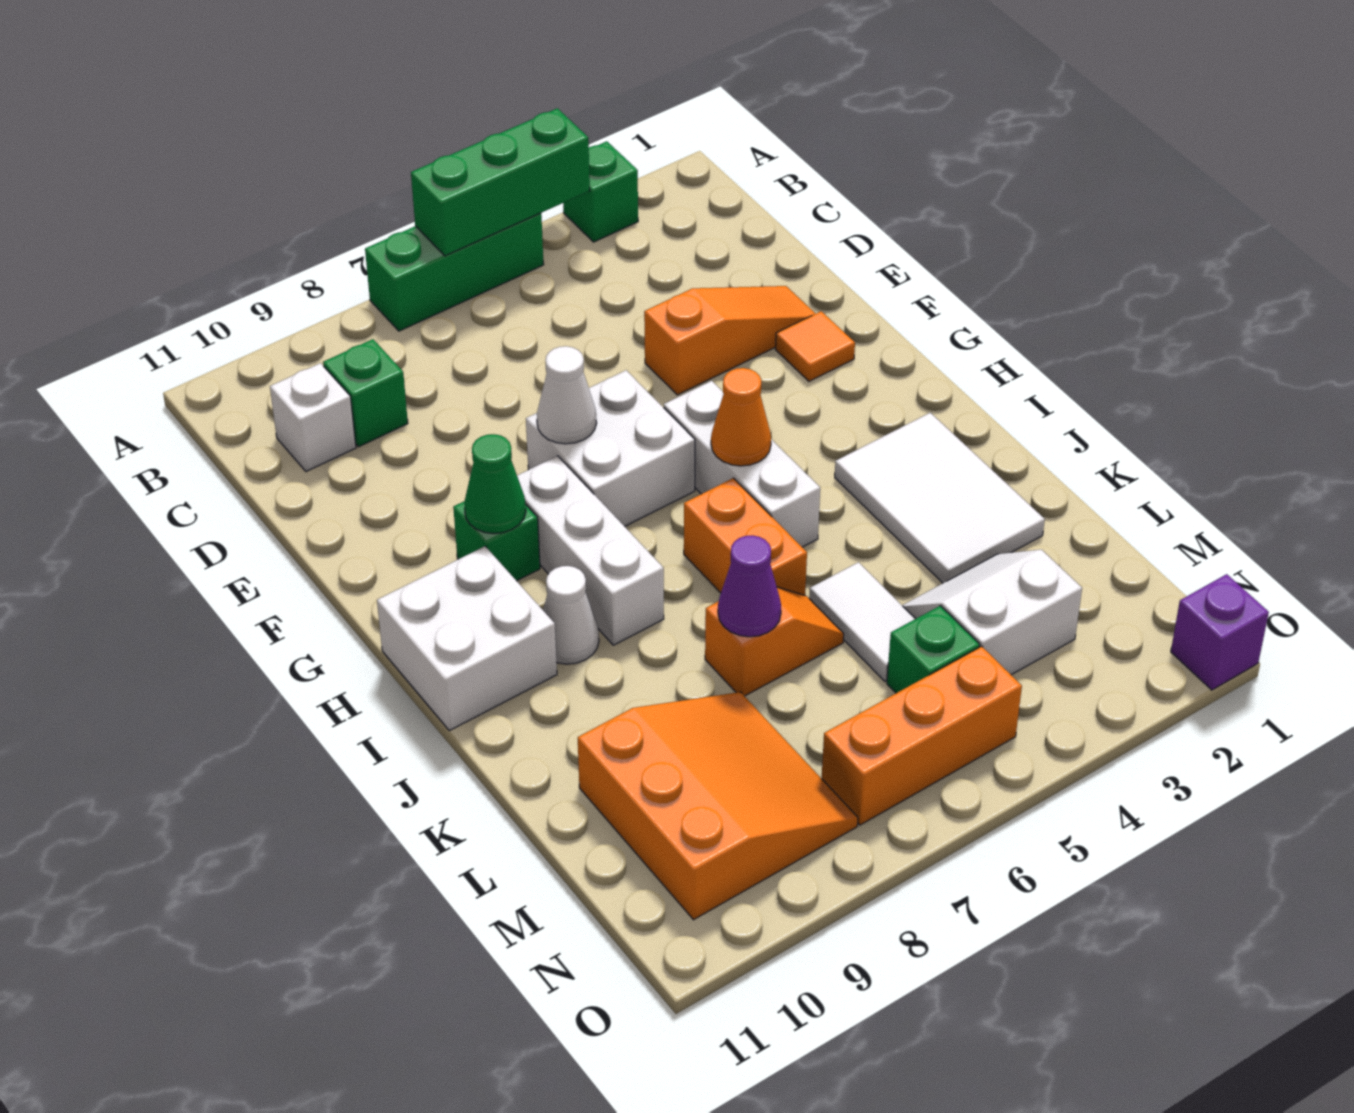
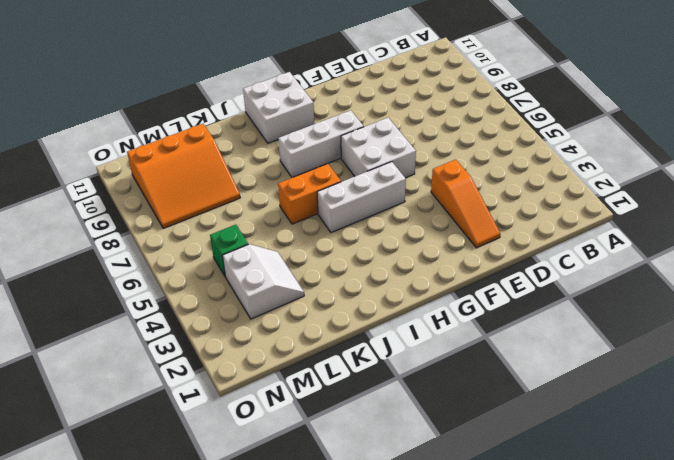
none -> green brick A3 level 1
none -> green brick A5:A7 level 1
none -> green brick C9 level 1

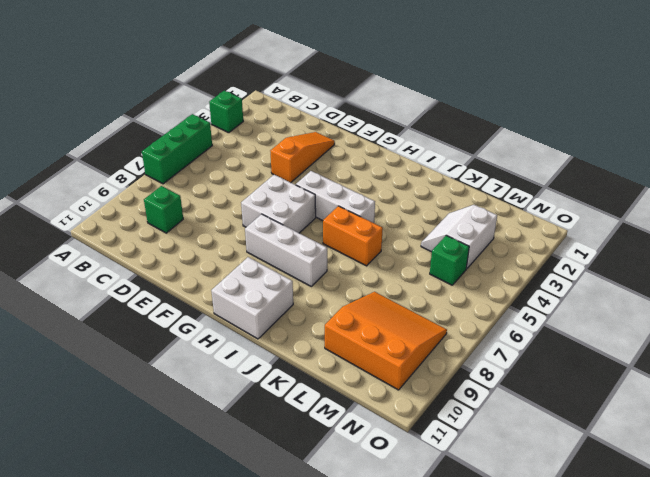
none -> white brick C10 level 1
none -> orange tile F2 level 1
none -> green brick G9 level 1

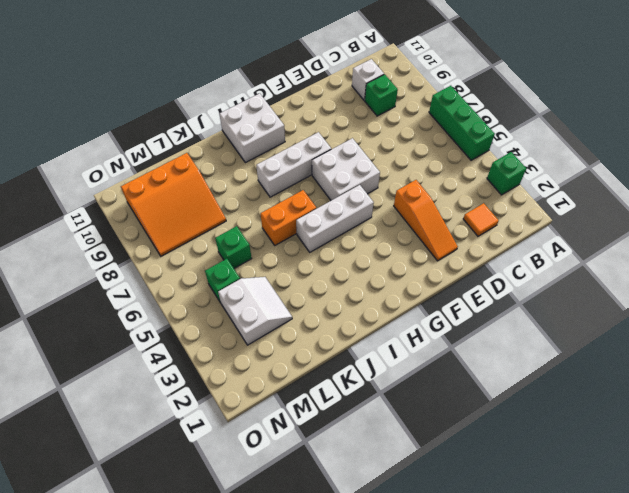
orange tile C2 level 1 -> orange tile F2 level 1
green brick L6 level 1 -> green brick G9 level 1
none -> white tile I2:K3 level 1
none -> white cone I9 level 1
none -> white tile K5:L5 level 1

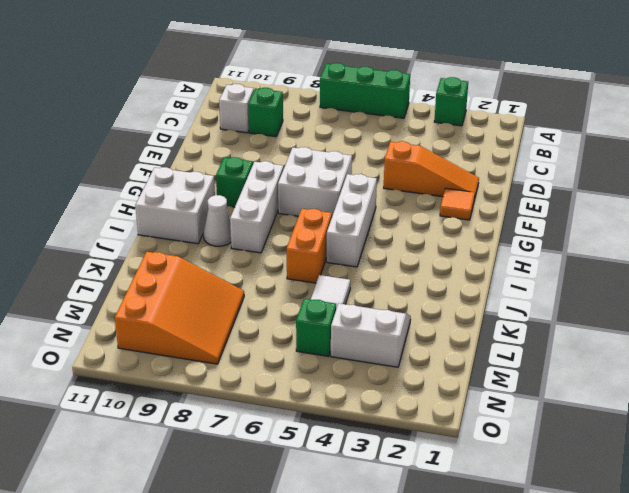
none -> white tile I2:K3 level 1
none -> orange slope K6:K7 level 1 top 7
none -> orange brick N5:N7 level 1

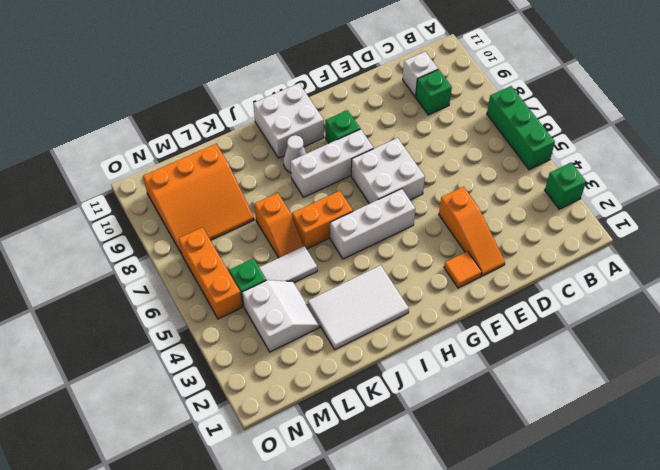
none -> purple brick O1 level 1
none -> green brick A4:A6 level 2
none -> white cone F7 level 2

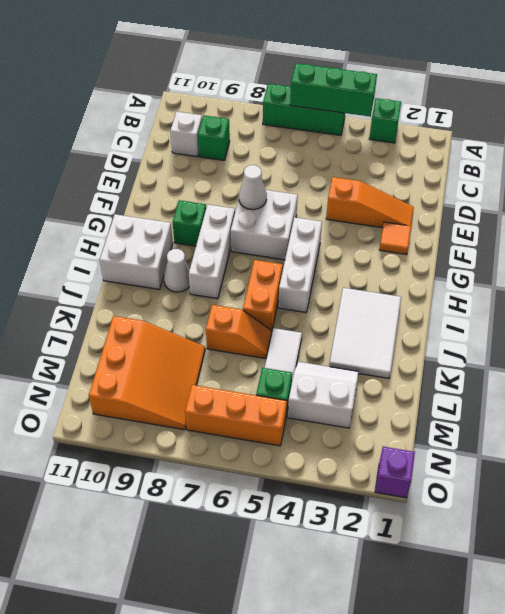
none -> green cone G9 level 2
none -> orange cone H5 level 2
none -> purple cone K7 level 2

